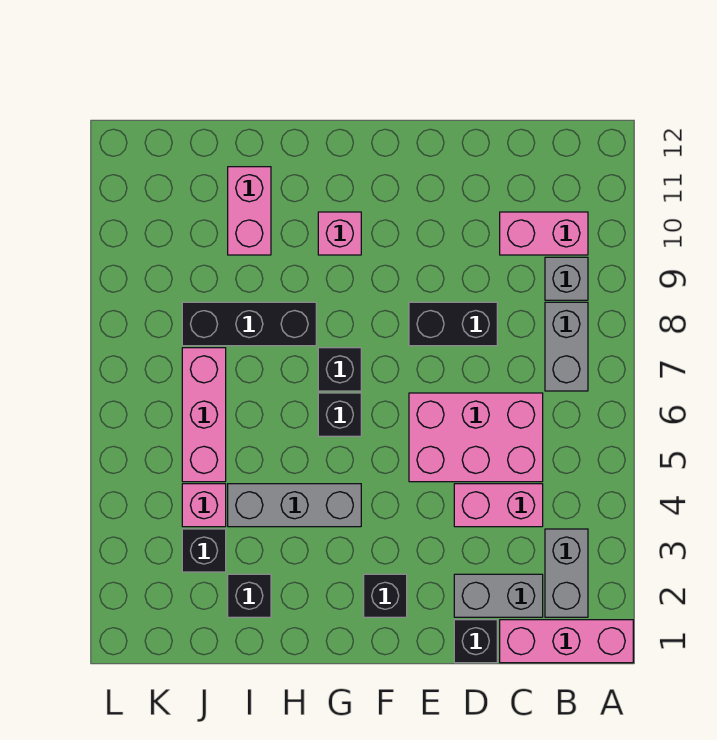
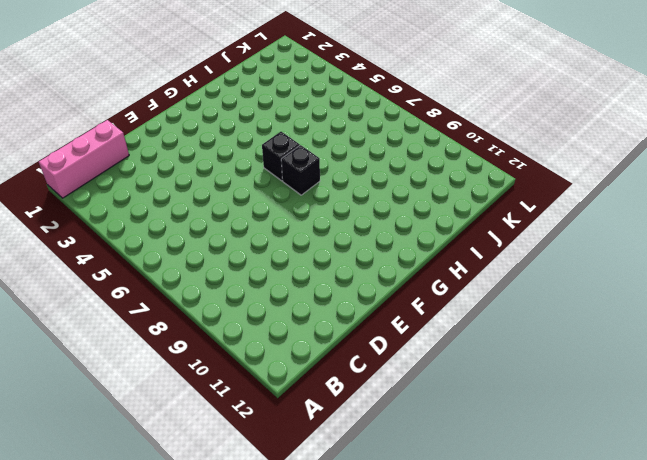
none -> grey brick B2:B3 level 1
none -> grey brick B7:B8 level 1
none -> grey brick B9 level 1

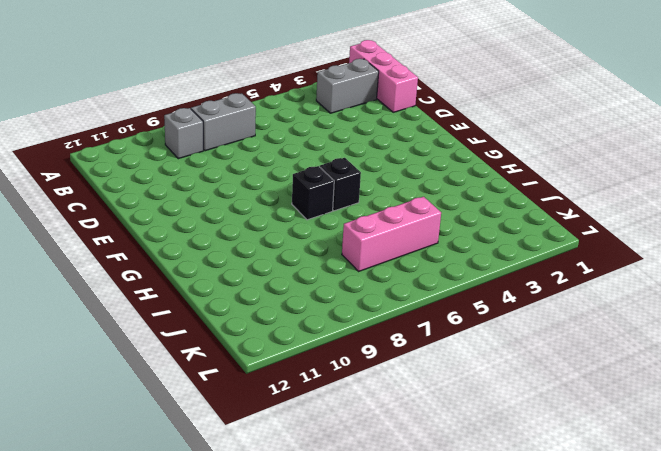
none -> pink brick B10:C10 level 1
none -> grey brick C2:D2 level 1
none -> pink brick C4:D4 level 1

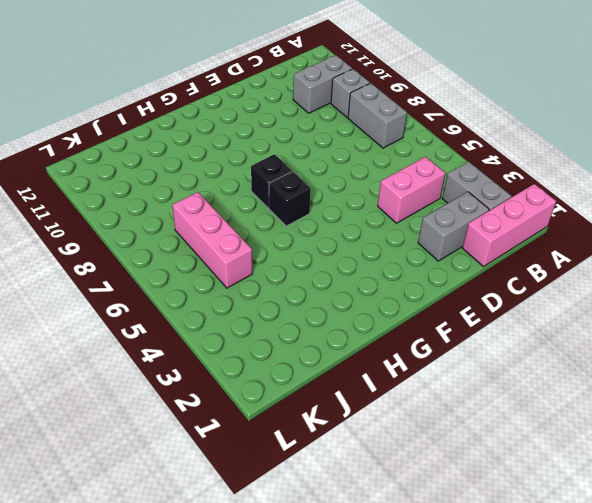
grey brick B10:C10 level 1 -> pink brick B10:C10 level 1
none -> pink brick C5:E6 level 1
none -> black brick D1 level 1
none -> black brick D8:E8 level 1

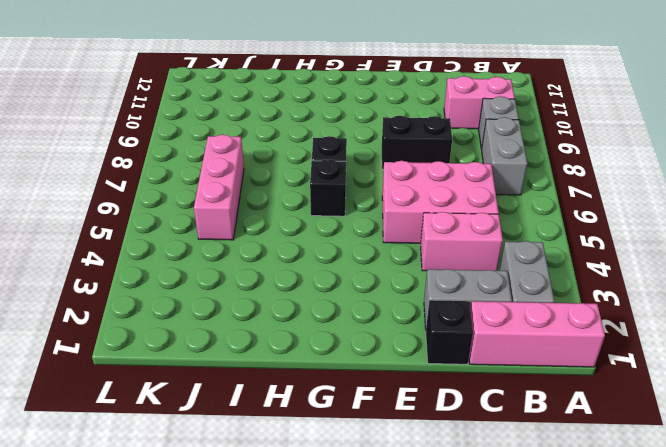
none -> black brick F2 level 1
none -> grey brick G4:I4 level 1
none -> pink brick G10 level 1

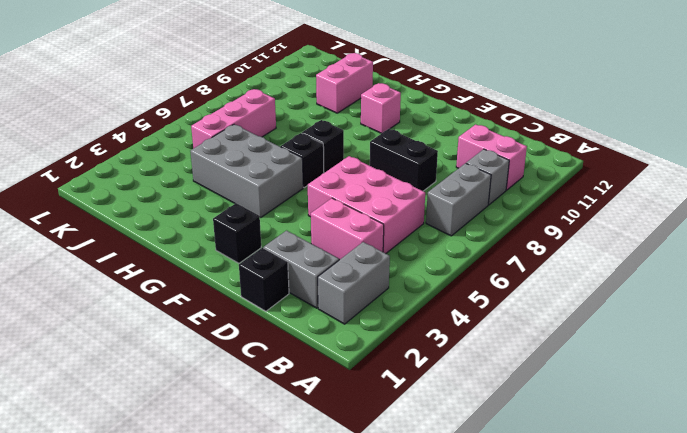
grey brick G4:I5 level 1 -> grey brick G4:I4 level 1
none -> pink brick A1:C1 level 1
none -> black brick H8:J8 level 1
none -> black brick I2 level 1

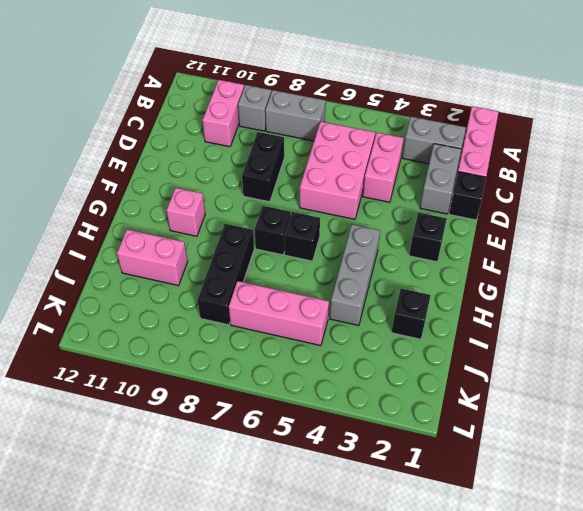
none -> black brick J3 level 1
none -> pink brick J4 level 1

